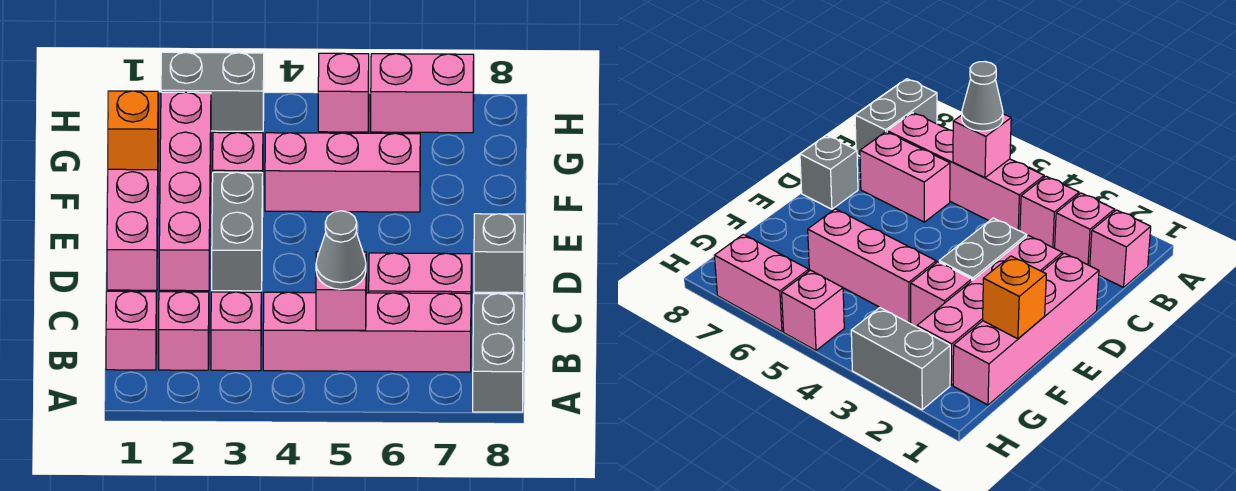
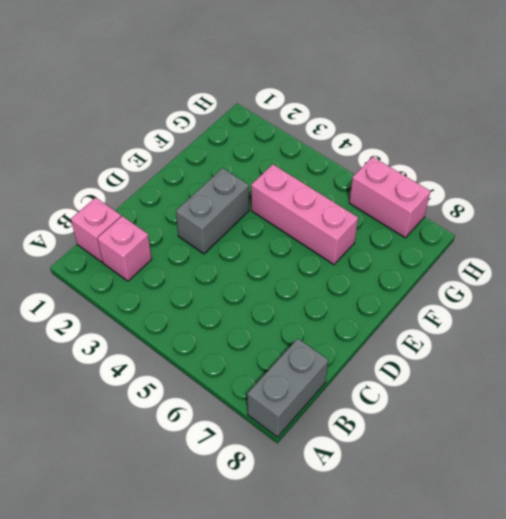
none -> pink brick B3 level 1
none -> pink brick B4:B7 level 1
none -> pink brick C6:C7 level 1

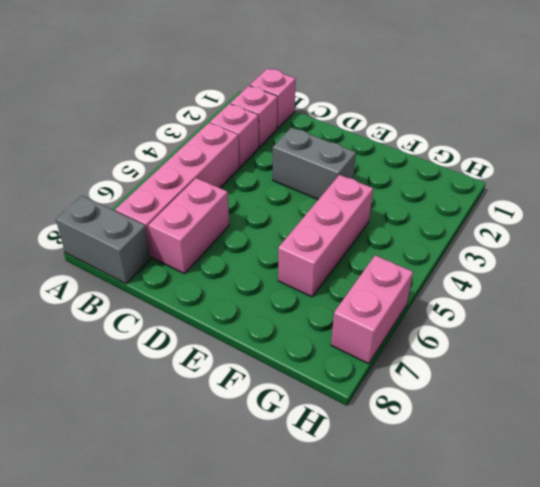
none -> pink brick D1:G1 level 1
none -> pink brick D2:G2 level 1
none -> grey brick D8 level 1

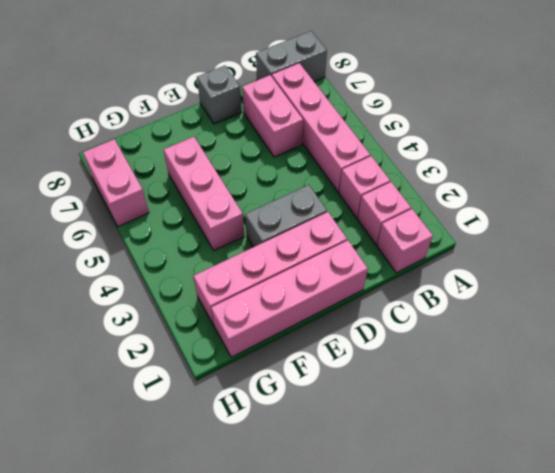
none -> pink brick F3 level 1
none -> grey brick H2:H3 level 1
none -> pink brick H5 level 1

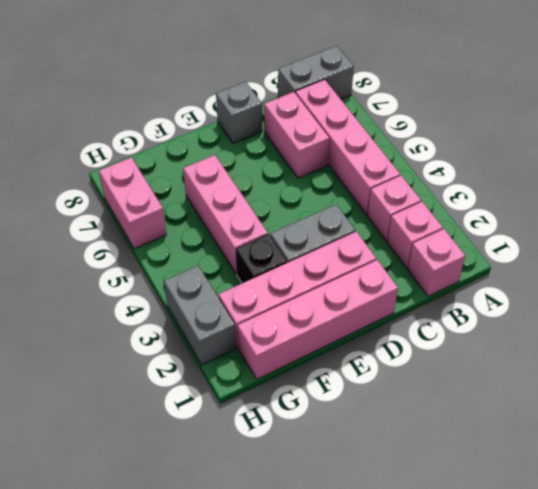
black brick F3 level 1 -> pink brick F3 level 1
none -> pink brick H5 level 1
none -> pink brick B5 level 2
none -> orange brick F1 level 2

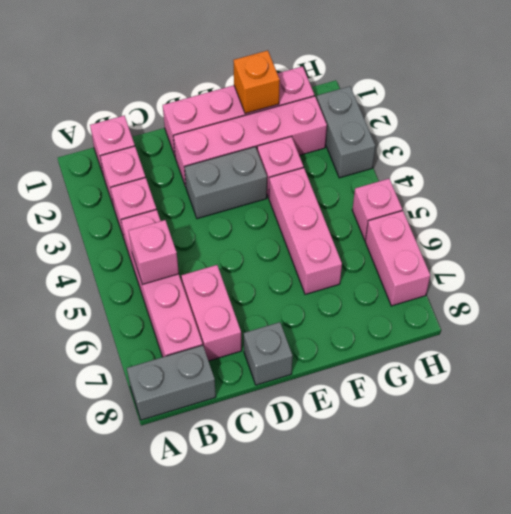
none -> grey cone B5 level 3

